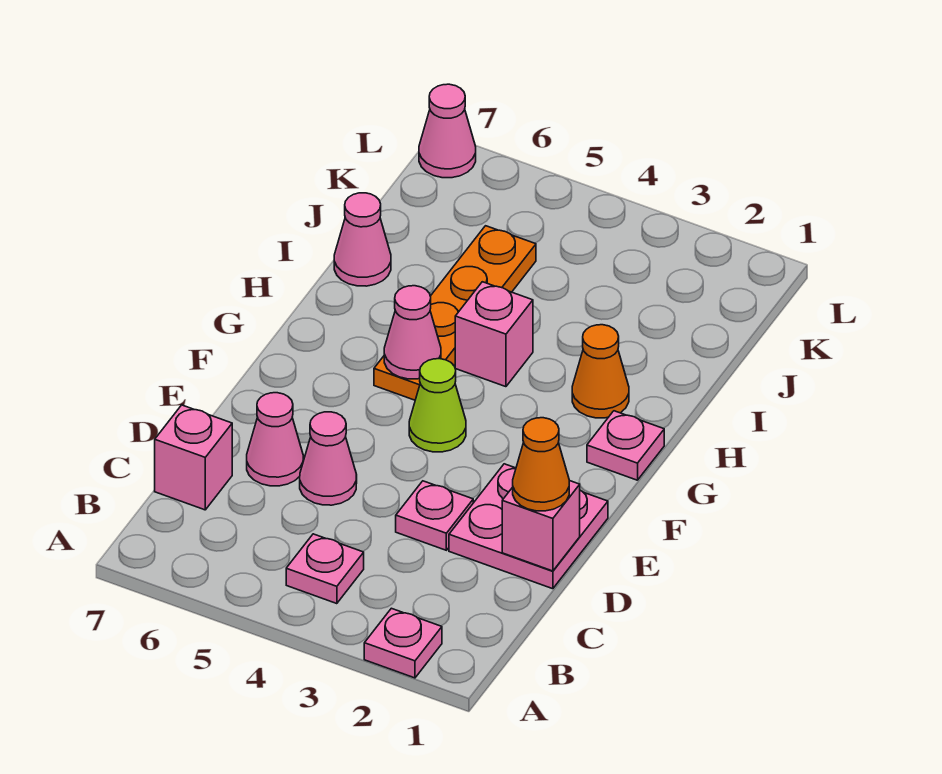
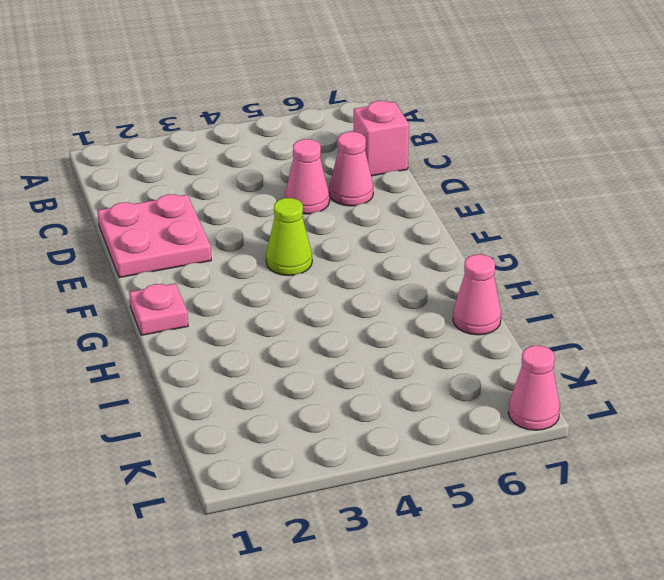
none -> pink plate A2 level 1
none -> pink plate B4 level 1
none -> pink plate D3 level 1

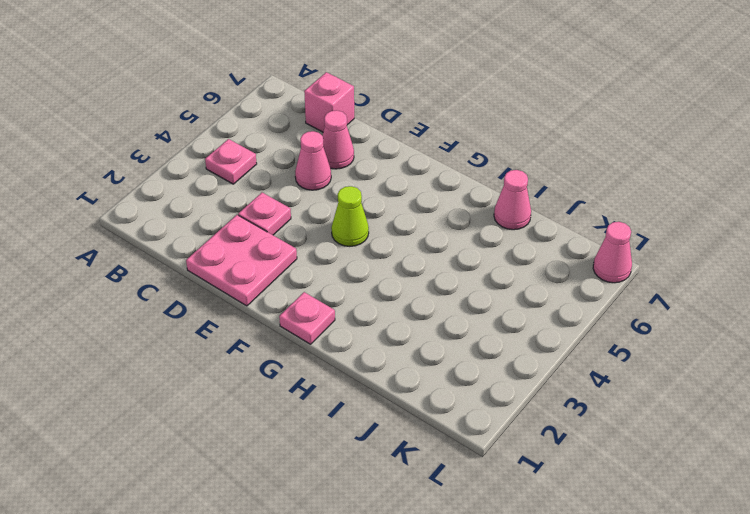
none -> pink plate A2 level 1
none -> orange plate G5:J5 level 1
none -> orange cone H2 level 1

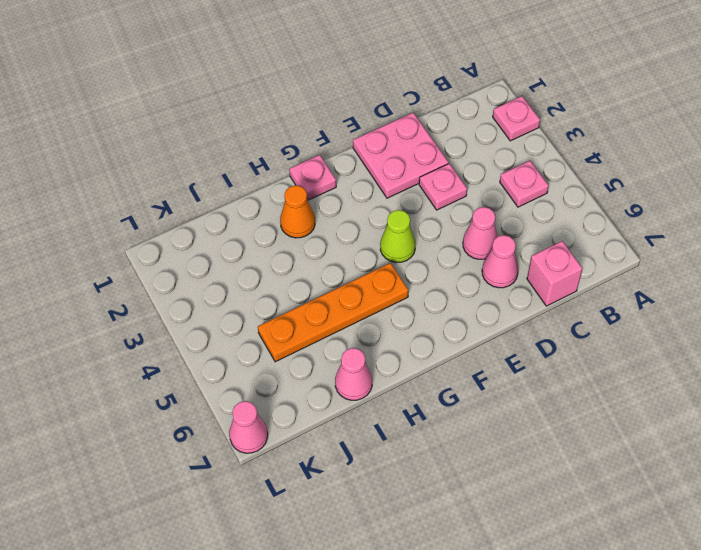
none -> pink brick H4 level 1
none -> pink brick D1 level 2
none -> pink cone G5 level 2

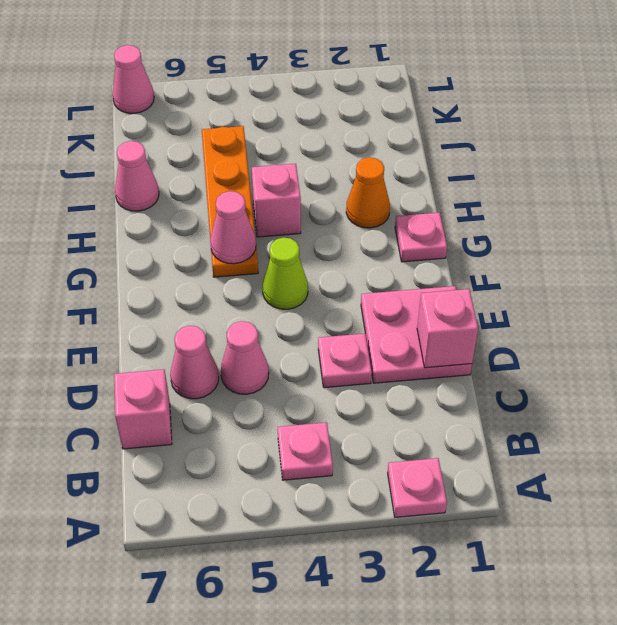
none -> orange cone D1 level 3

